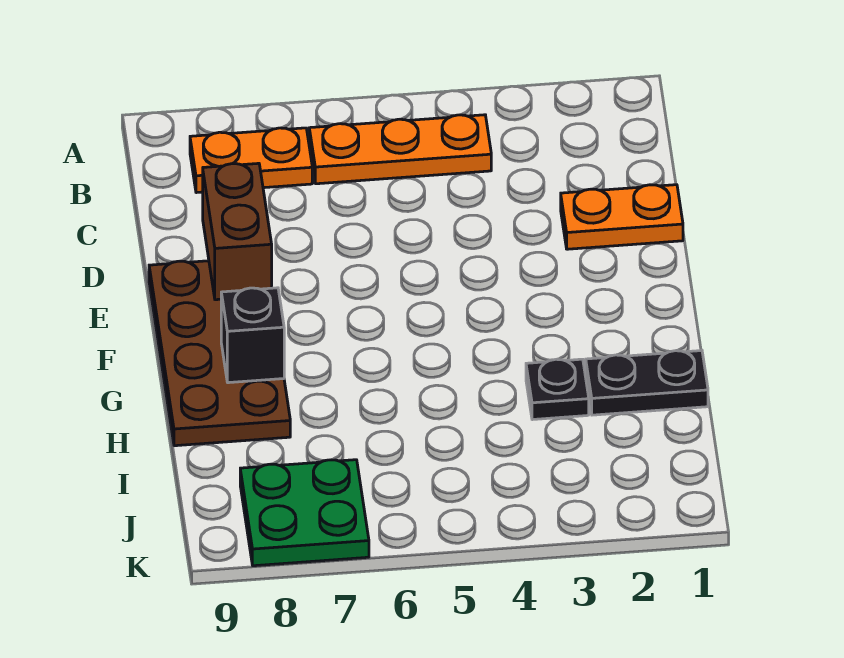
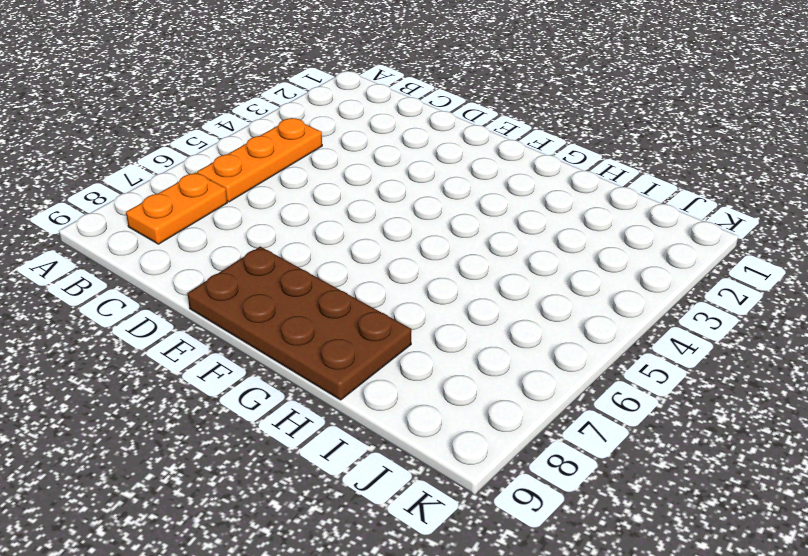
none -> orange plate D1:D2 level 1
none -> black plate H1:H2 level 1

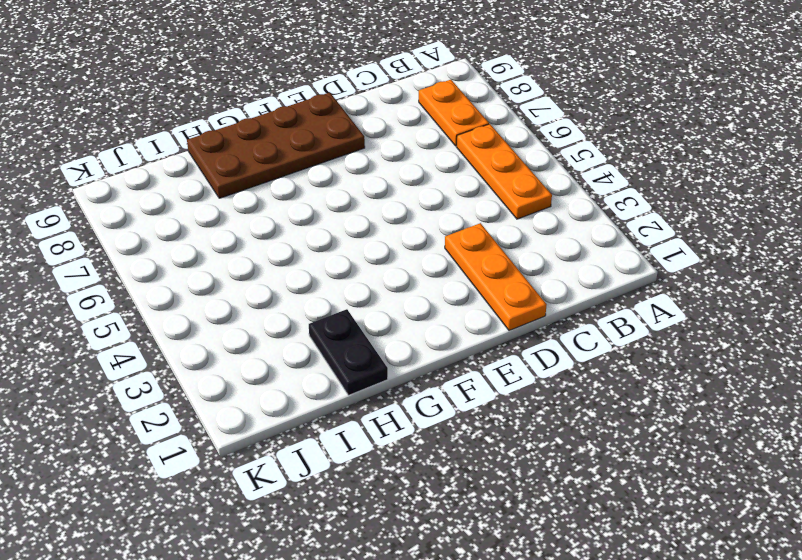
orange plate D1:D3 level 1 -> orange plate D1:D2 level 1
none -> black plate H3 level 1
none -> green plate J7:K8 level 1

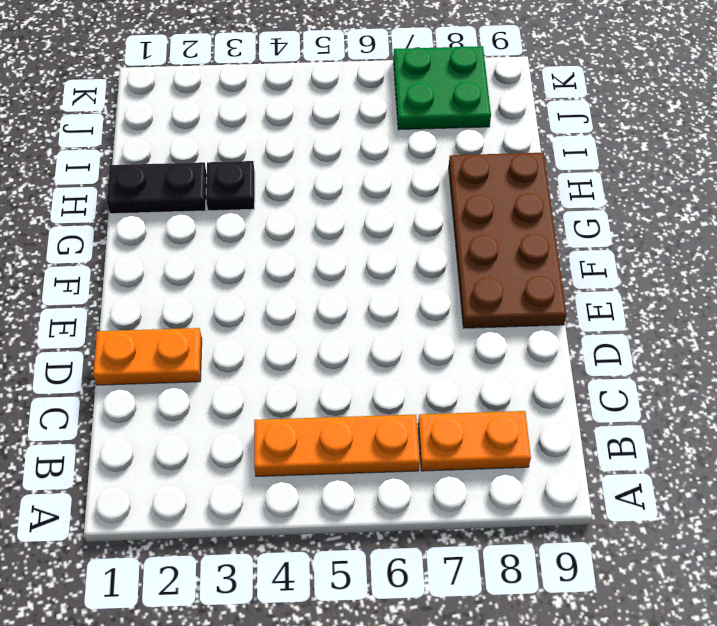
none -> brown brick D8:E8 level 2
none -> black brick G8 level 2

